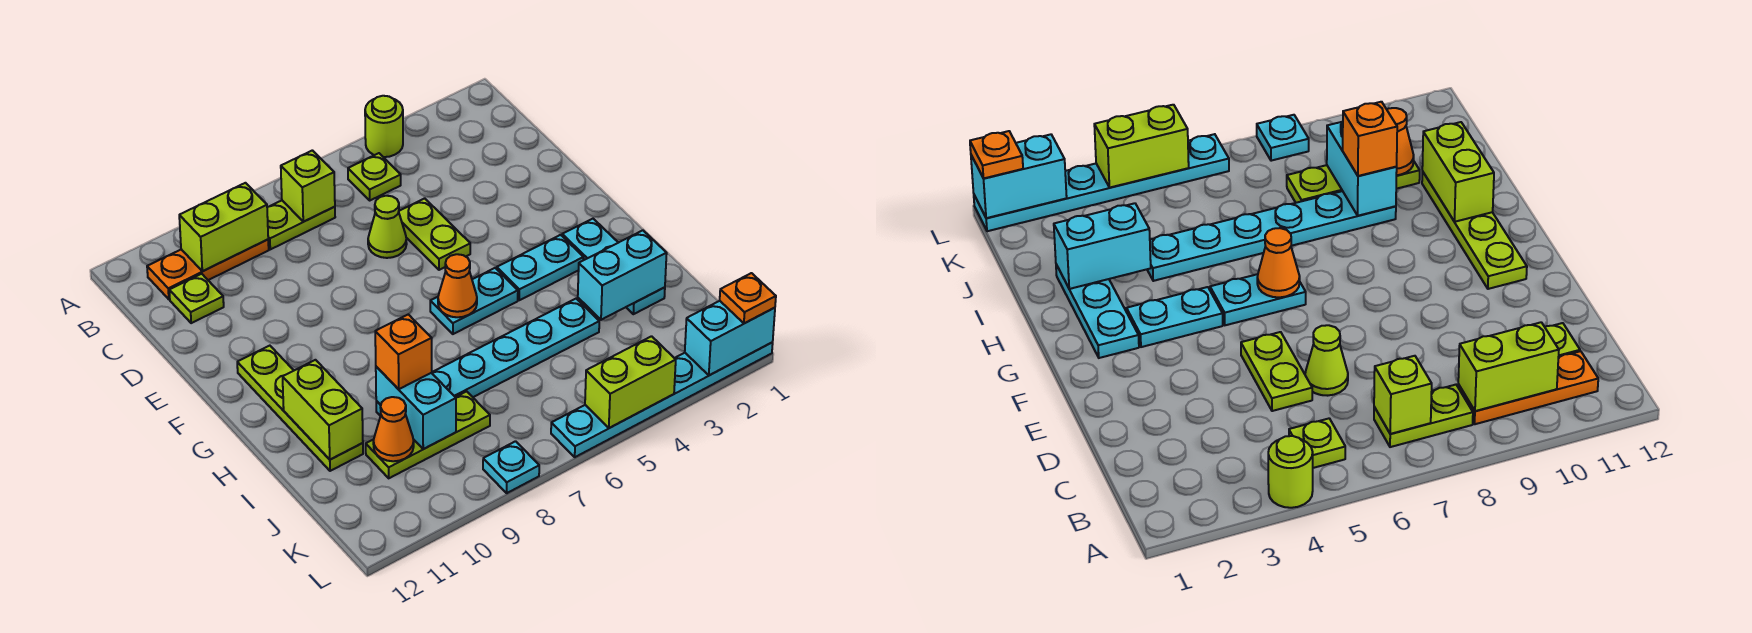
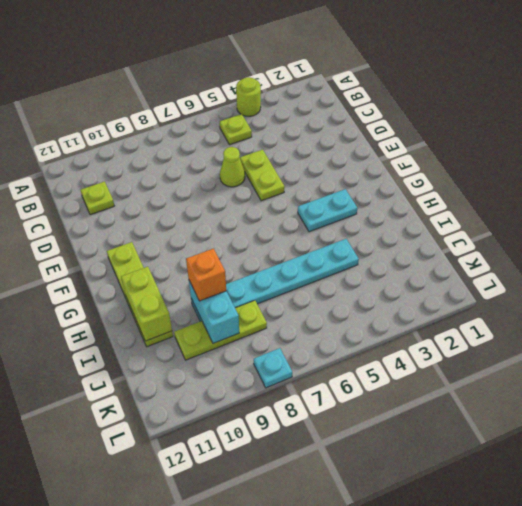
none -> lime plate B7:B8 level 1
none -> orange plate B9:B11 level 1
none -> cyan plate G2:I2 level 1

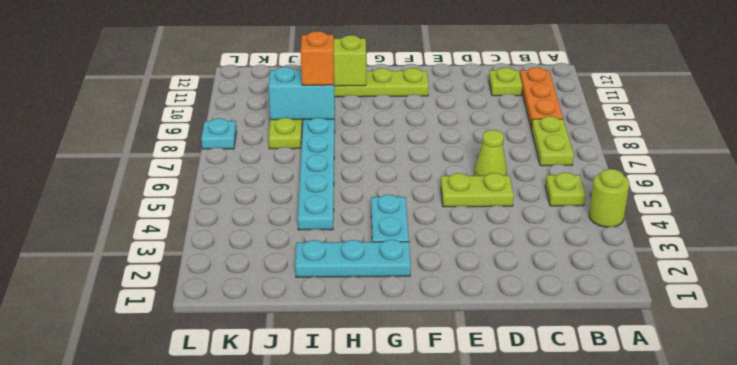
none -> cyan plate G5:G6 level 1
none -> cyan plate L1:L6 level 1
none -> lime brick B7 level 2

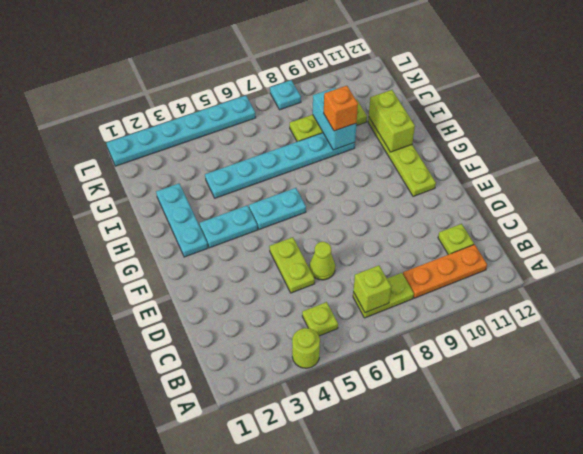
none -> lime brick B9:B10 level 2
none -> orange cone G6 level 2
none -> cyan brick I2:I3 level 2

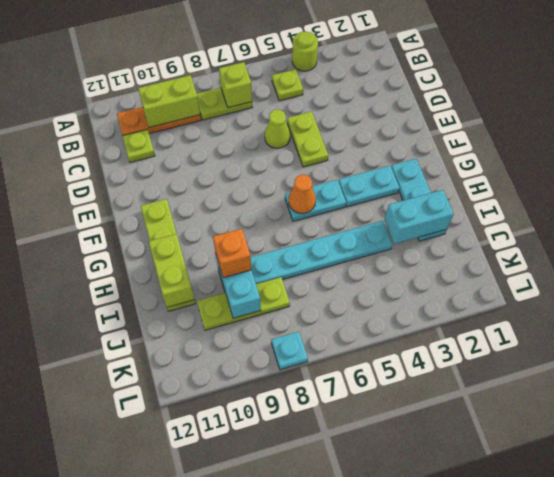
none -> cyan plate L1:L6 level 1
none -> orange cone J10 level 2
none -> cyan brick L1:L2 level 2

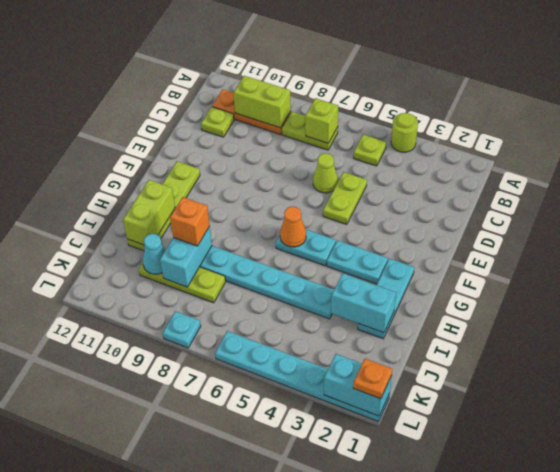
cyan cone J10 level 2 -> orange cone J10 level 2
none -> lime brick L4:L5 level 2

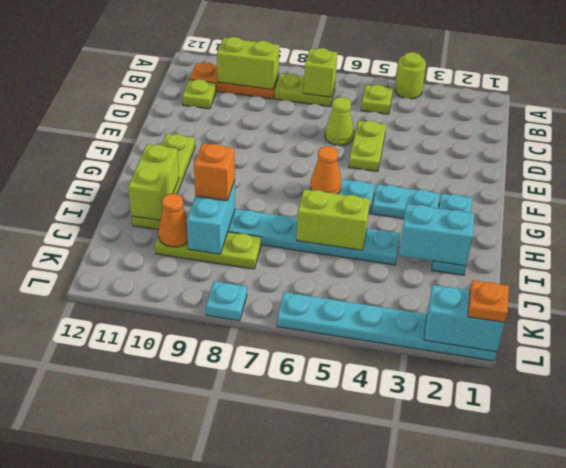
lime brick I5:I6 level 2 -> lime brick L4:L5 level 2

